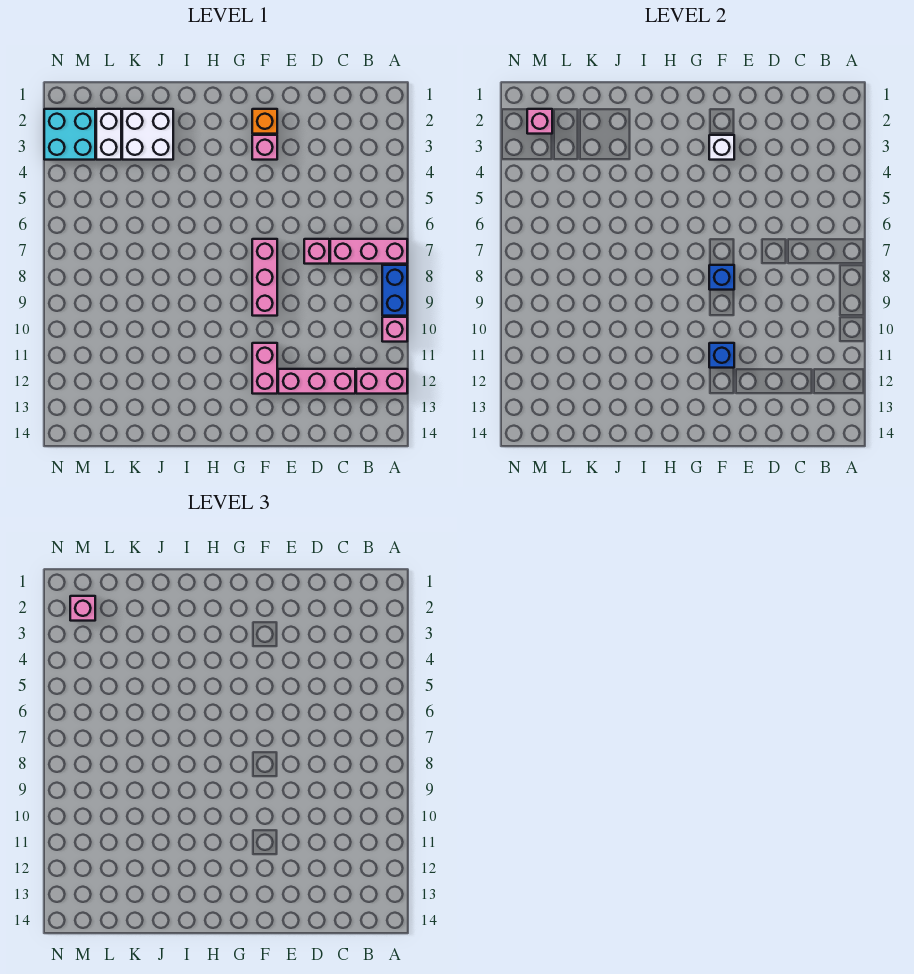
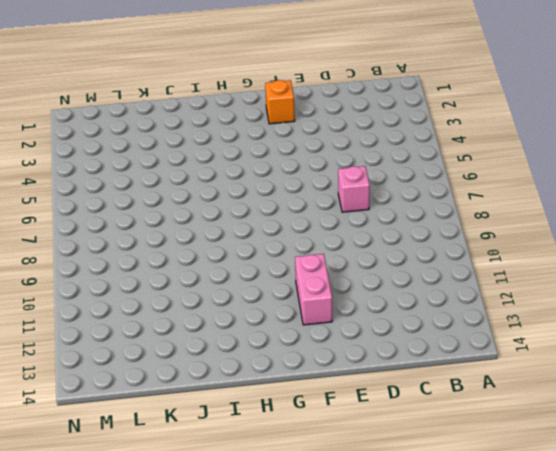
none -> pink brick A7:C7 level 1
none -> blue brick A8:A9 level 1
none -> pink brick A10 level 1

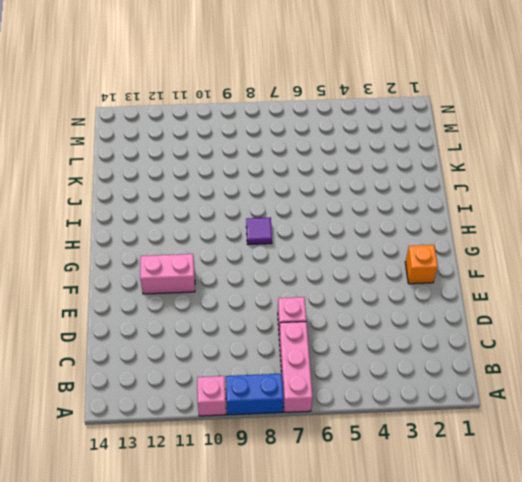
purple tile H8 level 1 -> none
none -> pink brick A12:B12 level 1
none -> pink brick C12:E12 level 1
none -> pink brick F3 level 1

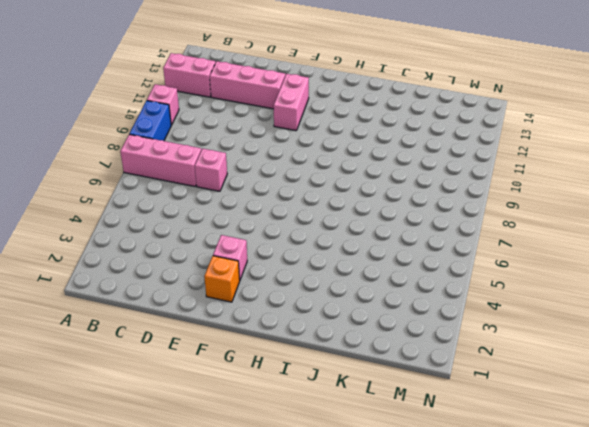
none -> pink brick F7:F9 level 1
none -> white brick J2:K3 level 1
none -> white brick L2:L3 level 1

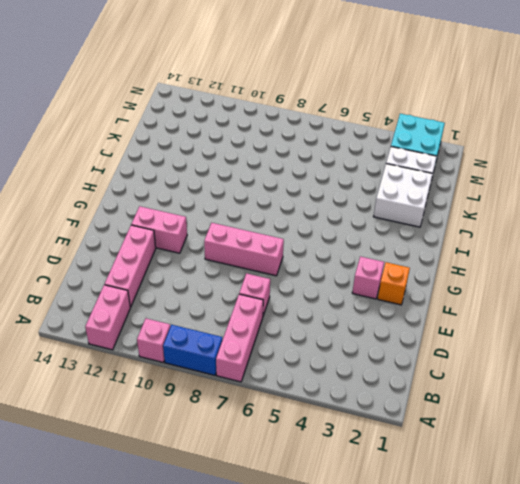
none -> white brick F3 level 2
none -> blue brick F8 level 2
none -> blue brick F11 level 2

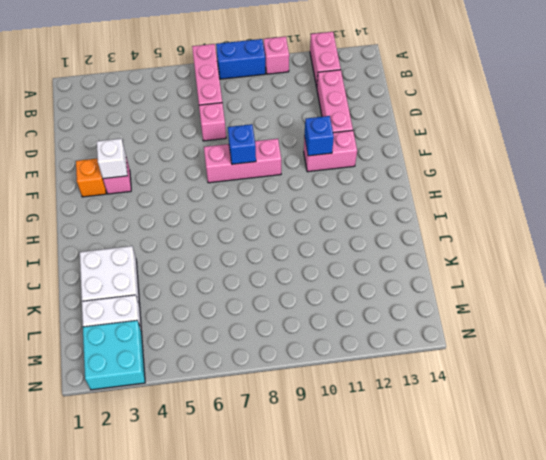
none -> pink brick M2 level 2
none -> pink brick M2 level 3

